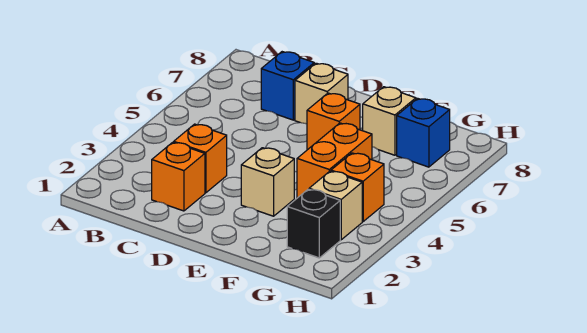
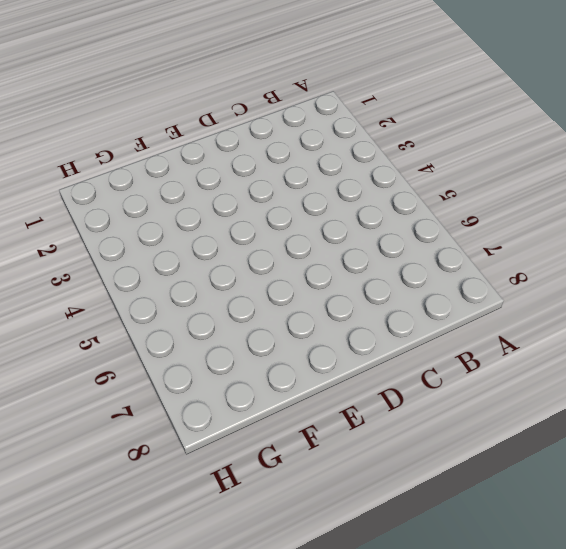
none -> orange brick C2 level 1
none -> orange brick C3 level 1
none -> blue brick C7 level 1

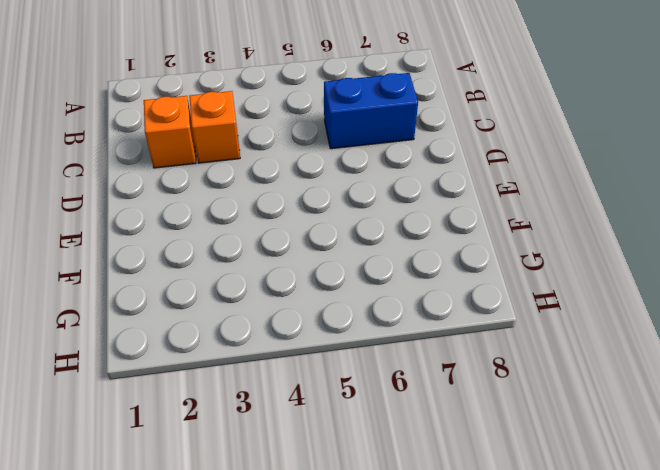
blue brick C6:C7 level 1 -> blue brick C7 level 1
none -> tan brick D7 level 1
none -> tan brick E3 level 1
none -> orange brick E6 level 1

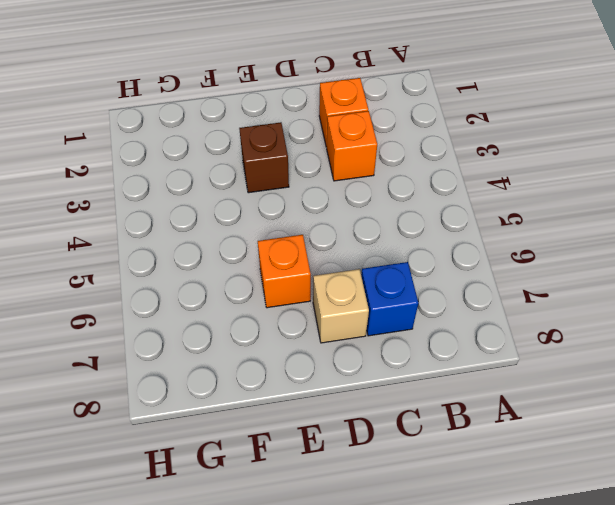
brown brick E3 level 1 -> tan brick E3 level 1
none -> orange brick F4:F5 level 1
none -> tan brick F7 level 1
none -> black brick G2 level 1

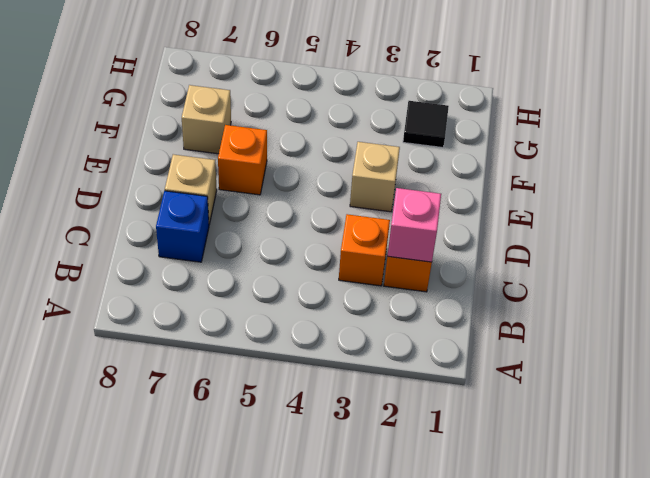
pink brick C2 level 2 -> none
black tile G2 level 1 -> black brick G2 level 1
none -> orange brick F4:F5 level 1
none -> tan brick G3 level 1
none -> orange brick G4 level 1

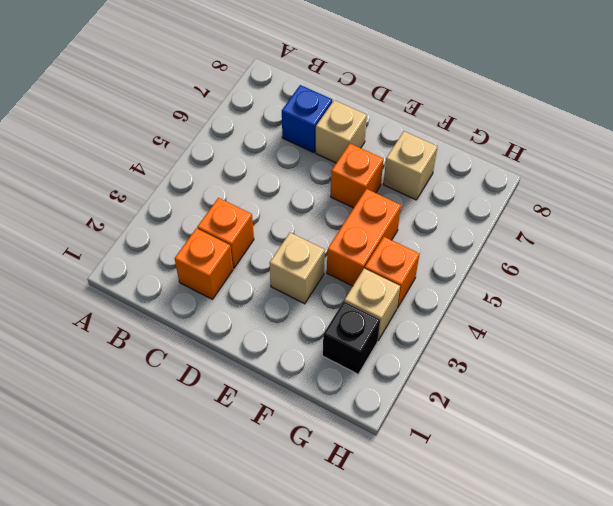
none -> blue brick G7 level 1

